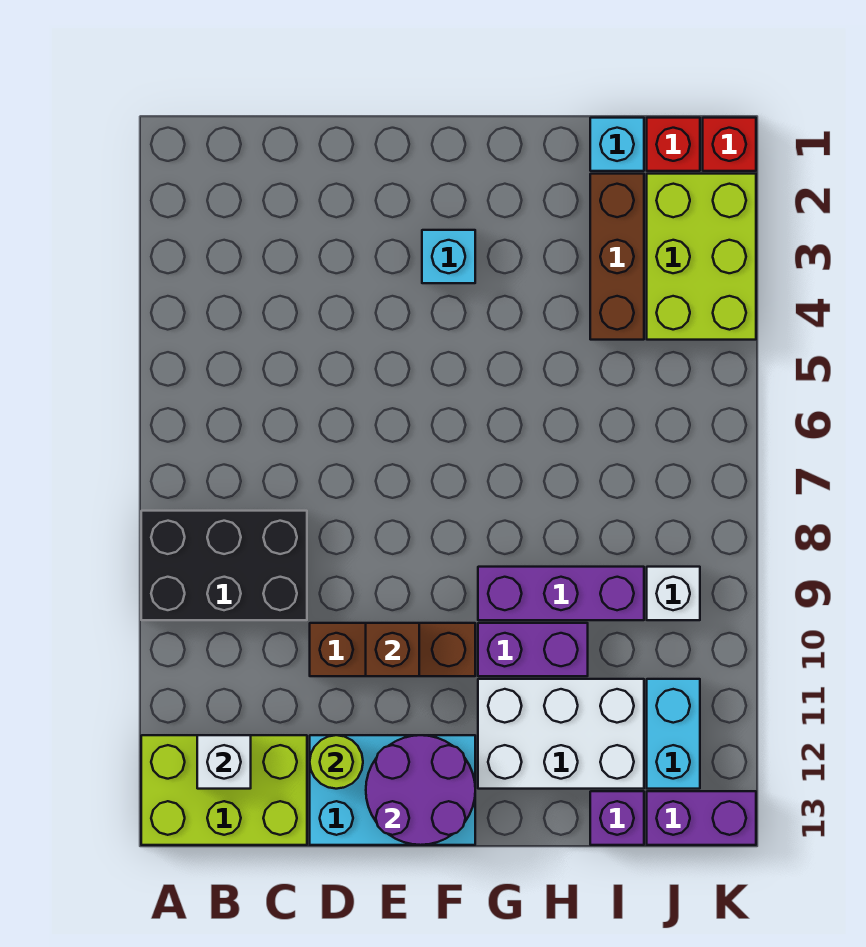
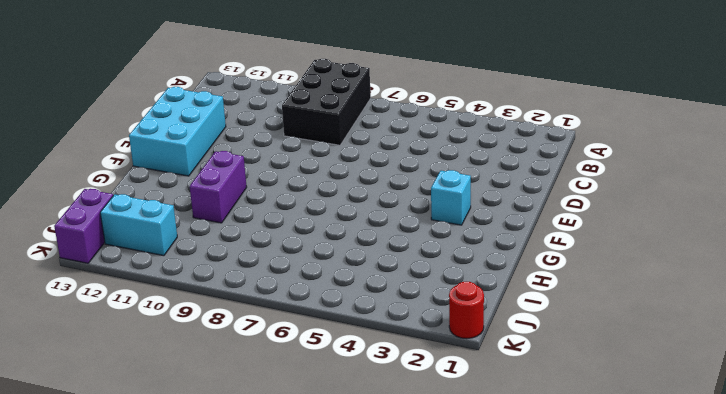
red round brick K1 level 1 -> red brick K1 level 1
none -> lime brick A12:C13 level 1
none -> brown brick D10:F10 level 1
none -> purple brick G9:I9 level 1

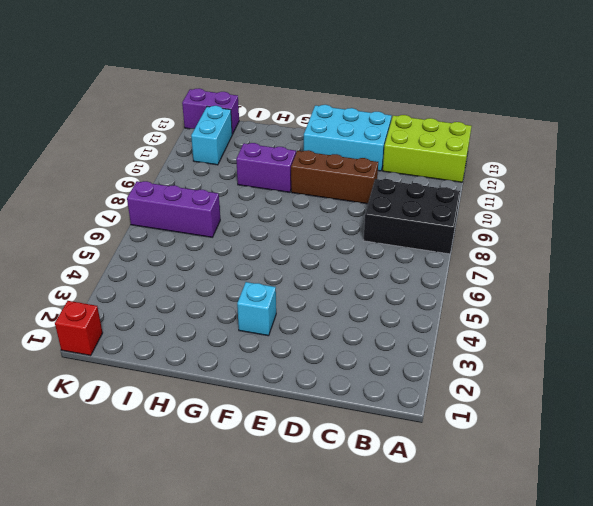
purple brick I7:K7 level 1 -> purple brick G9:I9 level 1
none -> white brick G11:I12 level 1
none -> cyan brick I1 level 1
none -> brown brick I2:I4 level 1

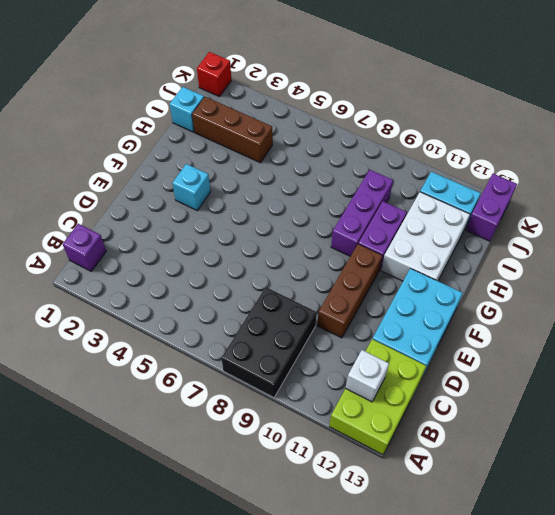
purple brick B1 level 1 -> purple brick I13 level 1
none -> red brick J1 level 1
none -> lime brick J2:K4 level 1
none -> white brick J9 level 1

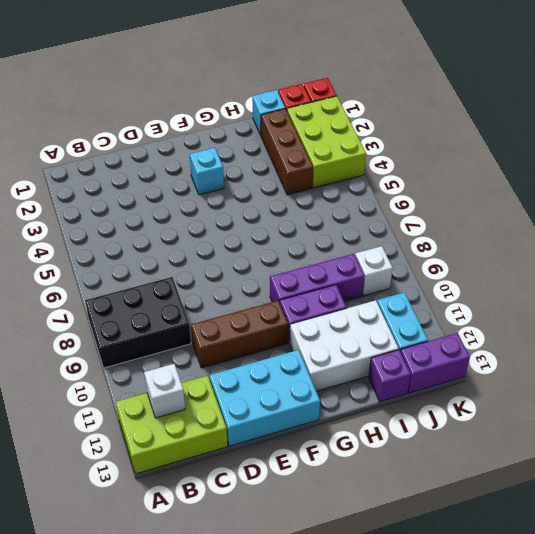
none -> lime round brick D12 level 2
none -> brown brick E10 level 2
none -> purple round brick E12:F13 level 2

